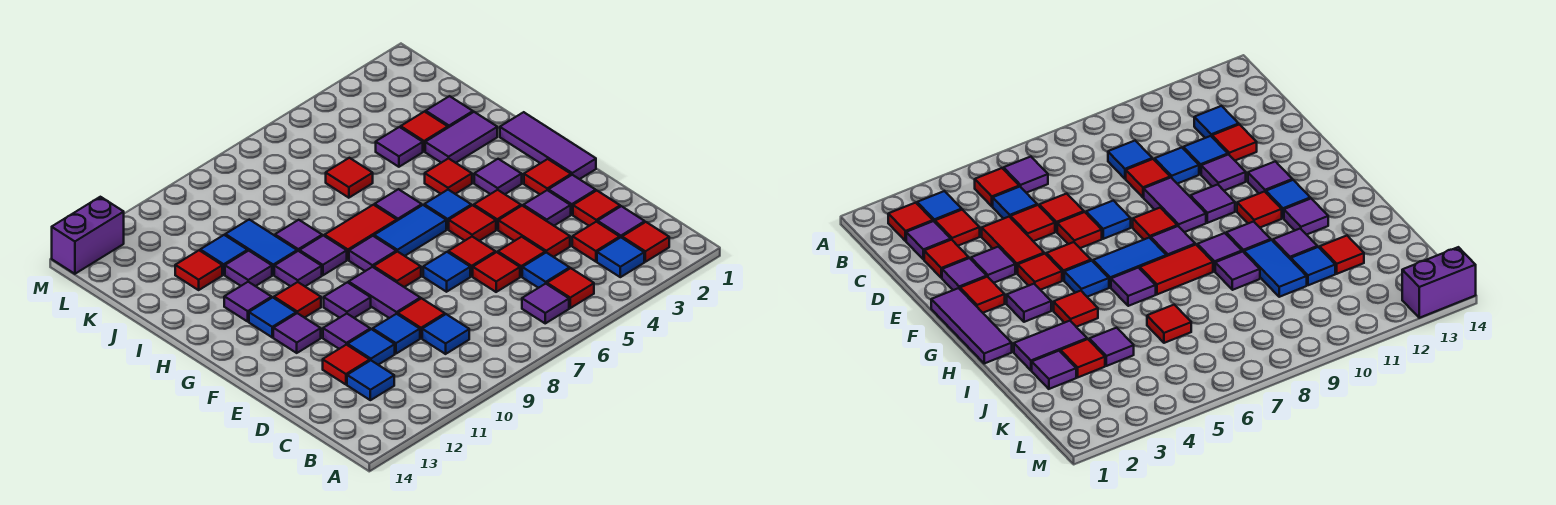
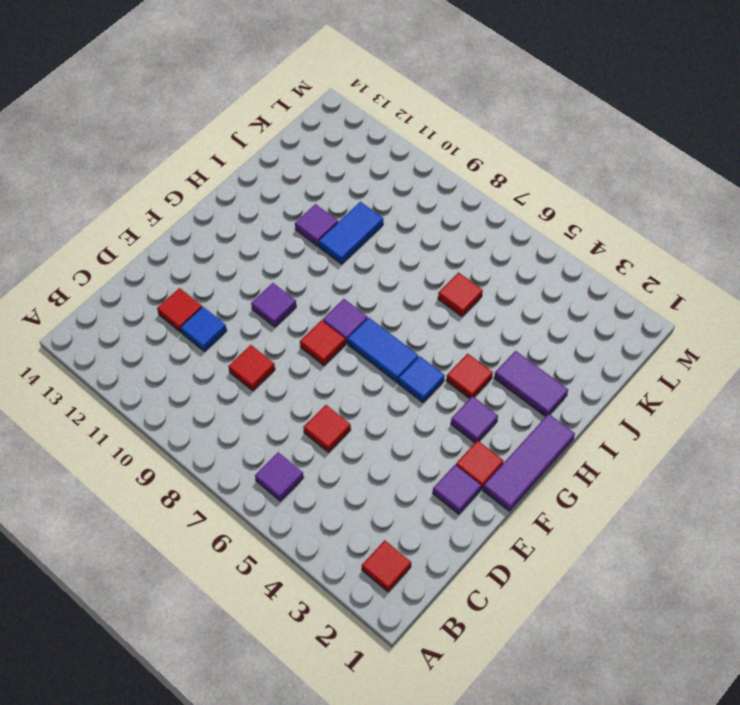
none -> blue tile B3 level 1
none -> red tile B5 level 1
none -> purple tile C2 level 1
none -> red tile C3 level 1

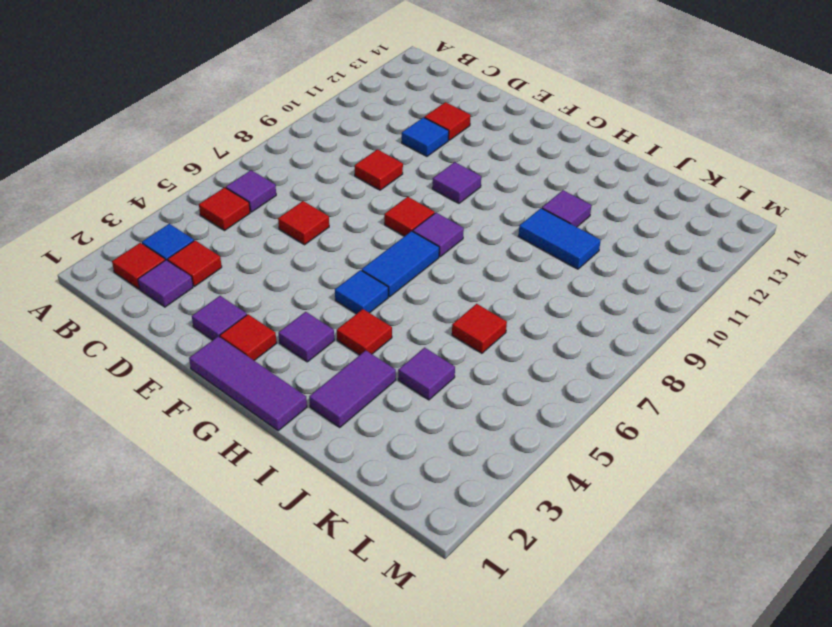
none -> blue tile C5 level 1
none -> blue tile C9 level 1
none -> blue tile C12 level 1
none -> red tile D2 level 1

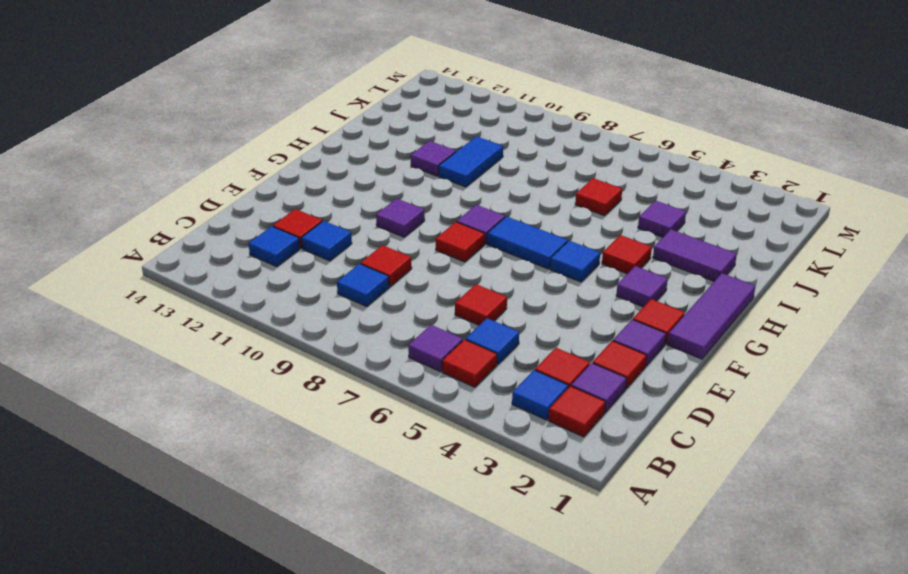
none -> red tile D4:E4 level 1
none -> red tile D5 level 1
none -> blue tile D10 level 1
none -> purple tile E3 level 1

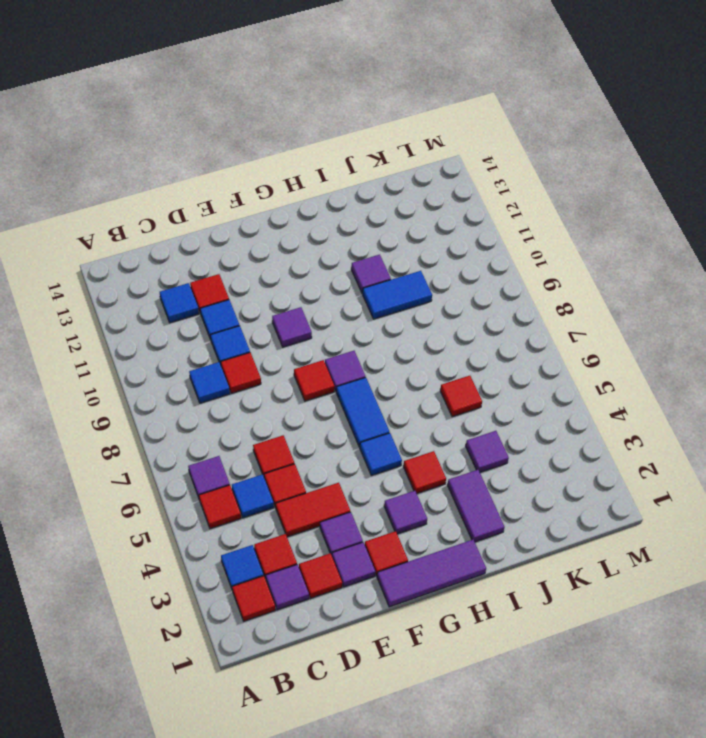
none -> red tile E6 level 1
none -> blue tile E7 level 1
none -> purple tile E9:F9 level 1
none -> purple tile E11 level 1

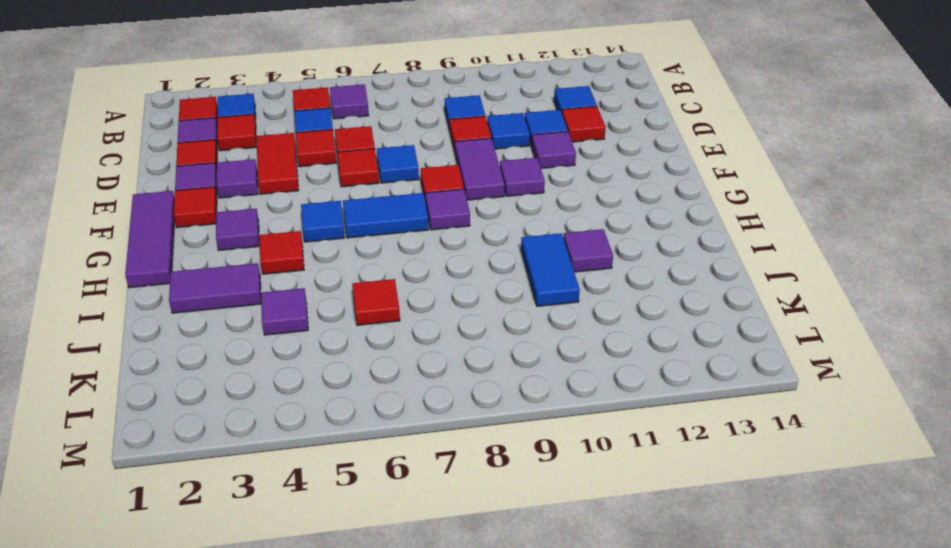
none -> red tile F4 level 1
none -> red tile F5 level 1
none -> purple tile F12 level 1
none -> red tile G11 level 1

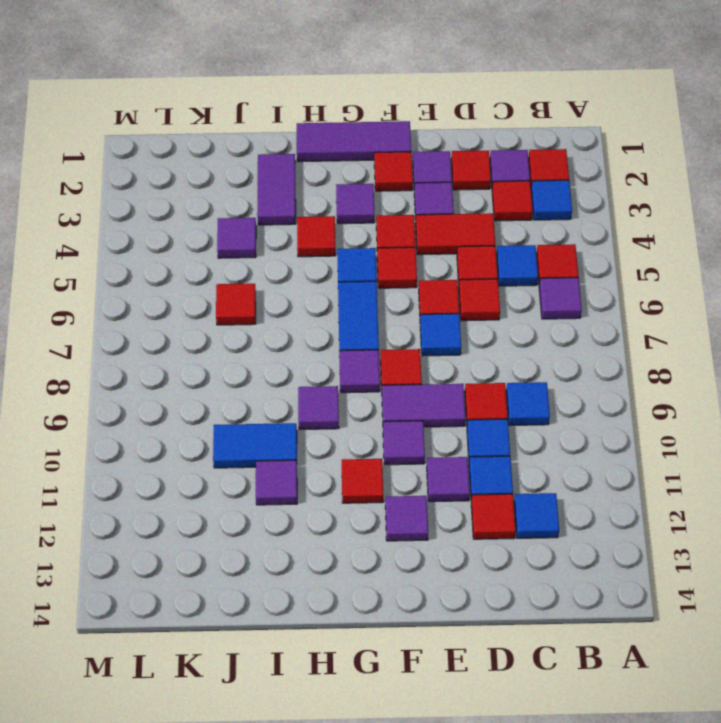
none -> blue tile G12 level 1
none -> purple tile H6 level 1
none -> red tile H7:H8 level 1
none -> purple tile H10 level 1

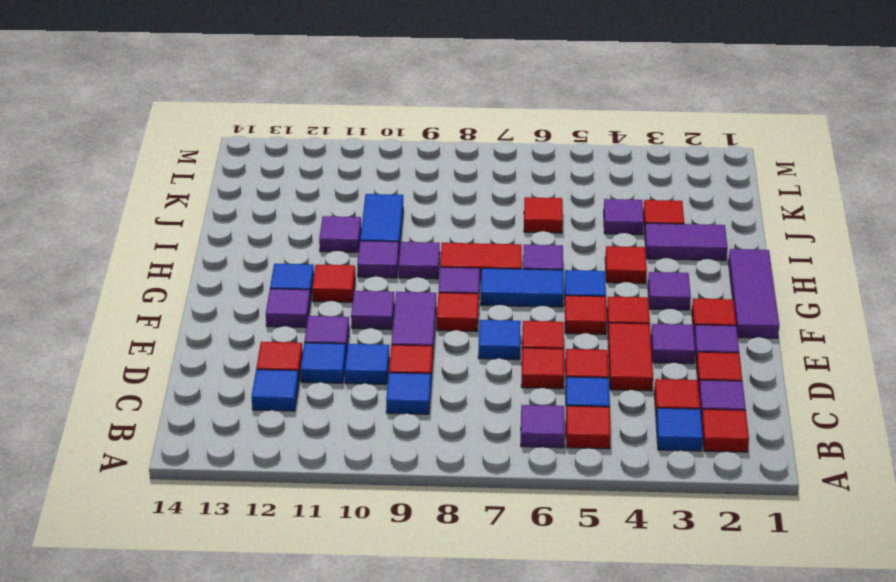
none -> purple tile H12 level 1
none -> purple tile I9 level 1
none -> purple tile J2 level 1
none -> blue tile J11 level 1

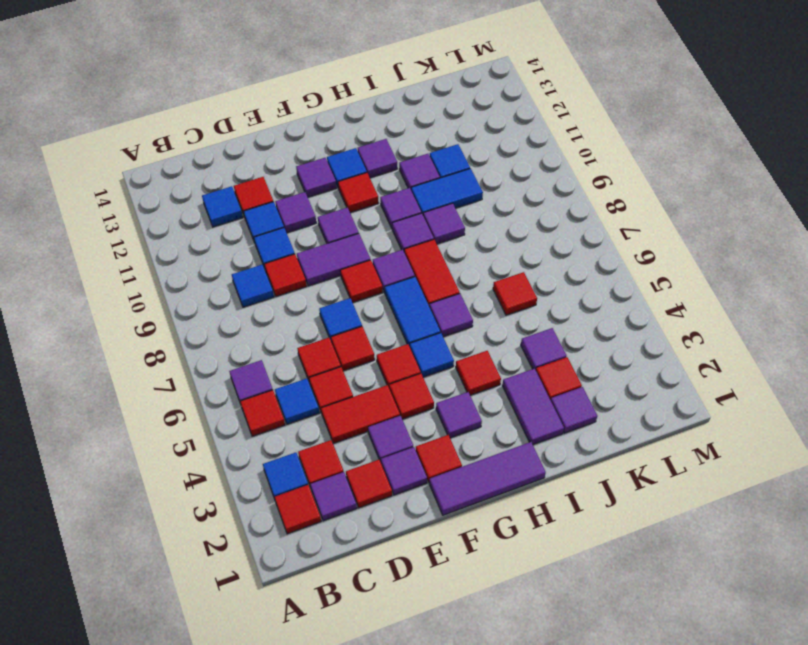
none -> red tile J12 level 1
none -> purple brick M13:M14 level 1

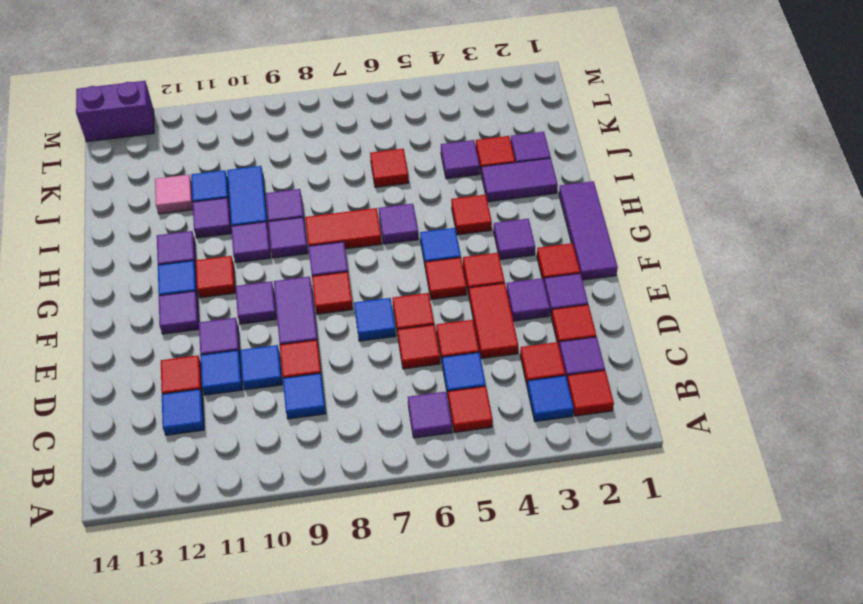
pink tile J12 level 1 -> red tile J12 level 1
none -> blue tile G6:G7 level 1

